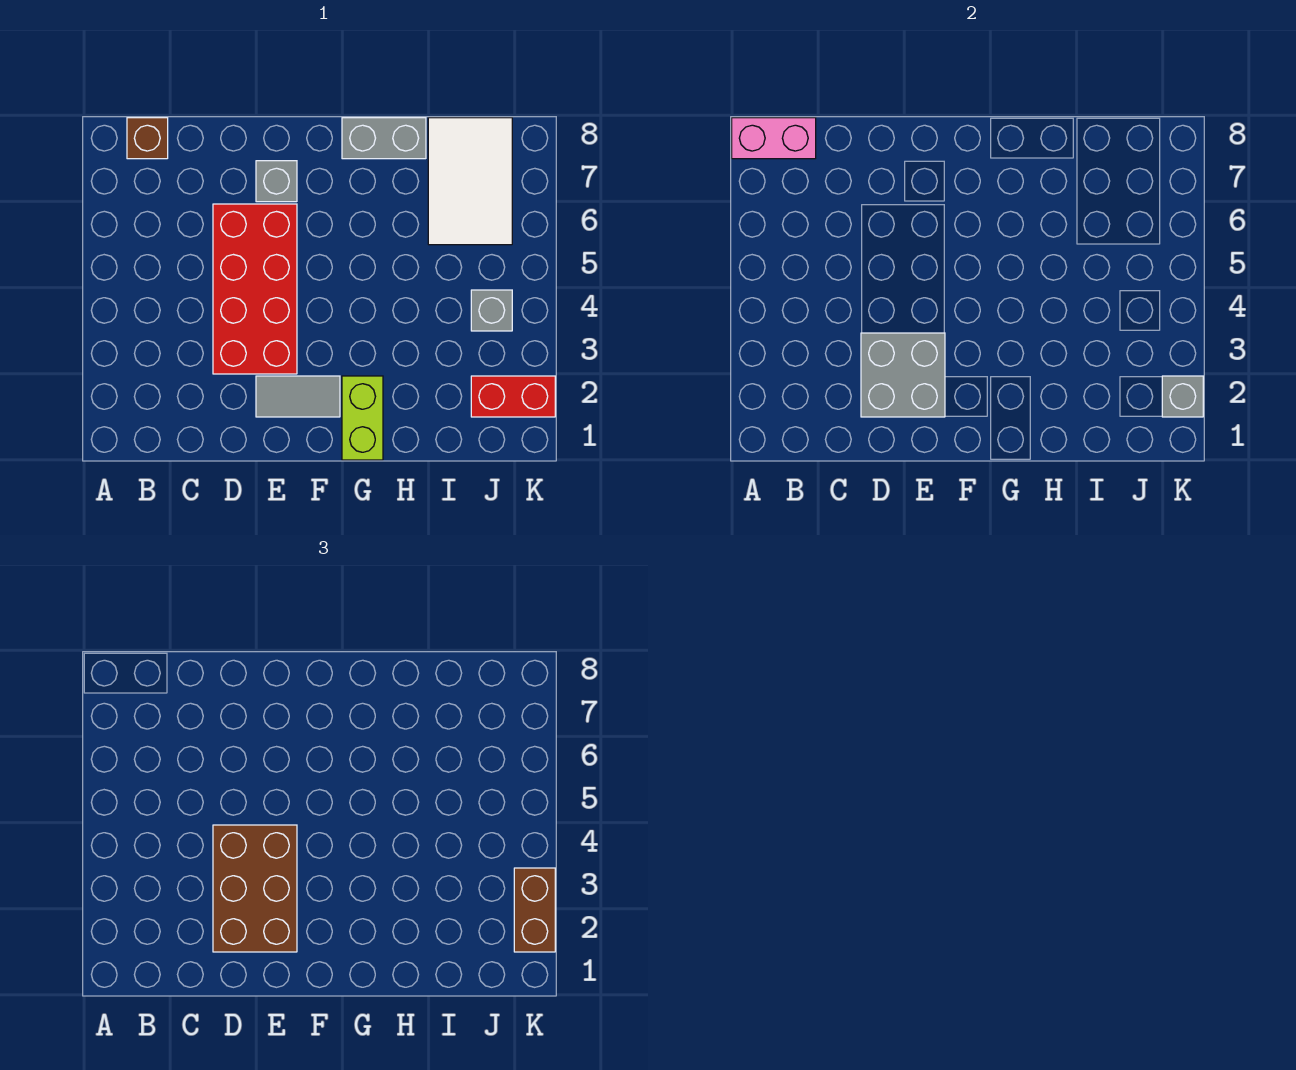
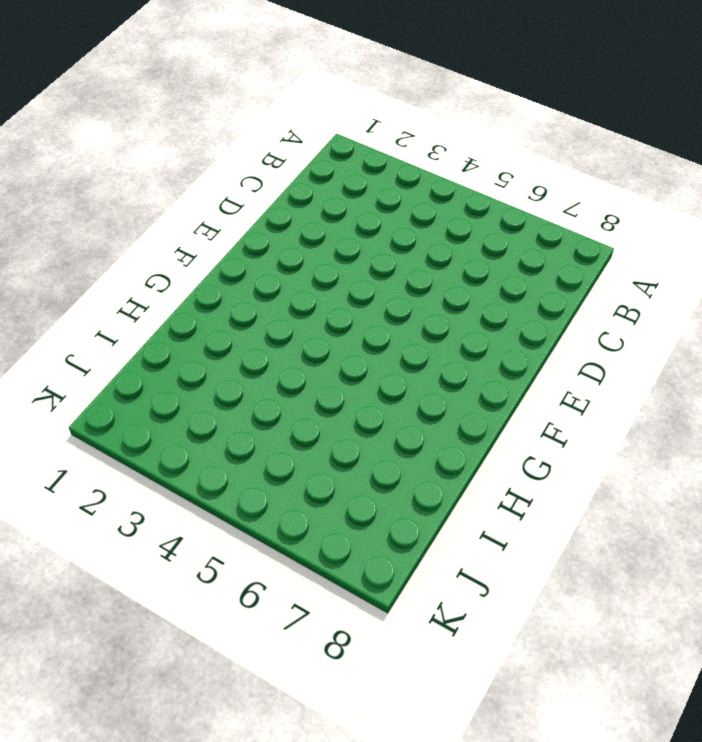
none -> brown brick B8 level 1
none -> red brick D3:E6 level 1
none -> grey tile E2:F2 level 1

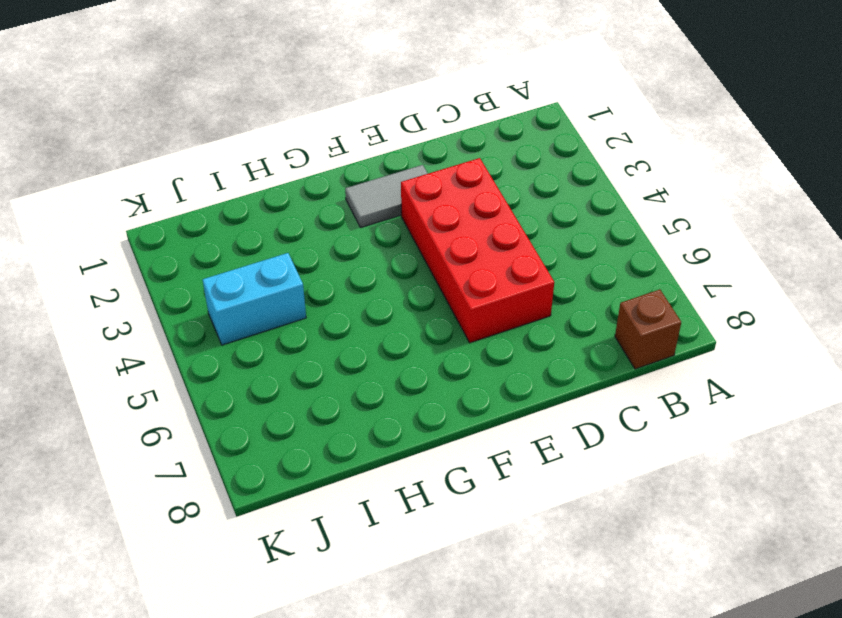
cyan brick I4:J4 level 1 -> grey brick J4 level 1
none -> grey brick E7 level 1
none -> lime brick G1:G2 level 1
none -> grey brick G8:H8 level 1

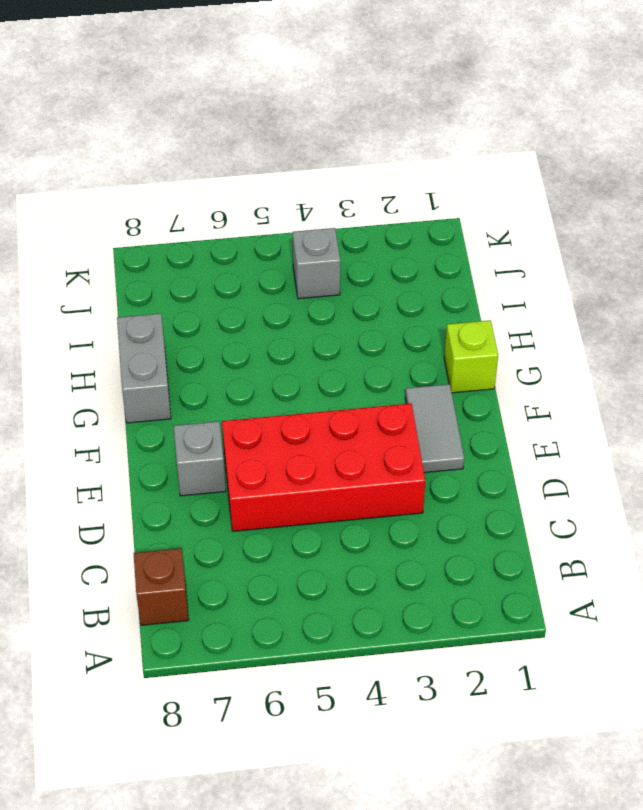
lime brick G1 level 1 -> lime brick G1:G2 level 1
none -> white tile I6:J8 level 1
none -> red brick J2:K2 level 1
none -> pink brick A8:B8 level 2

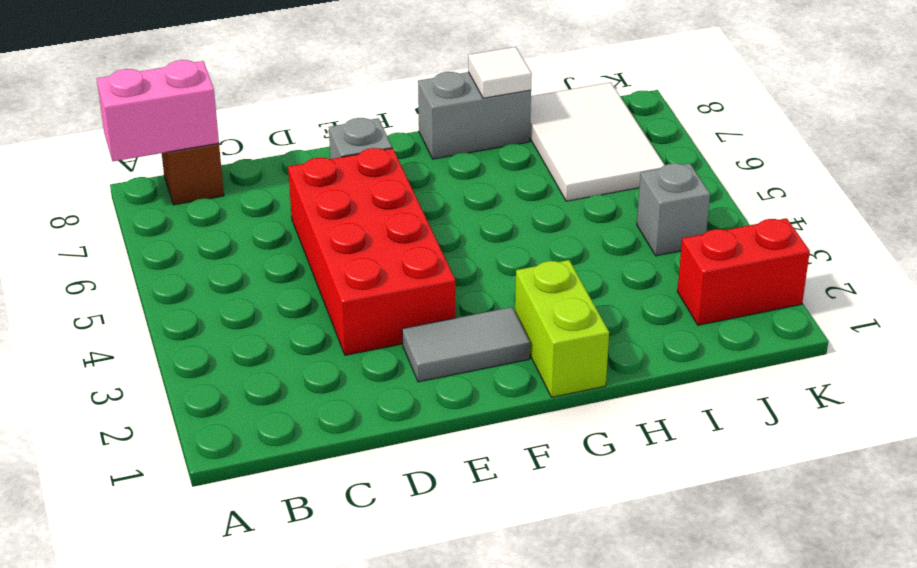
white tile H8 level 2 -> none
none -> grey brick D2:E3 level 2
none -> grey brick K2 level 2
none -> brown brick D2:E4 level 3

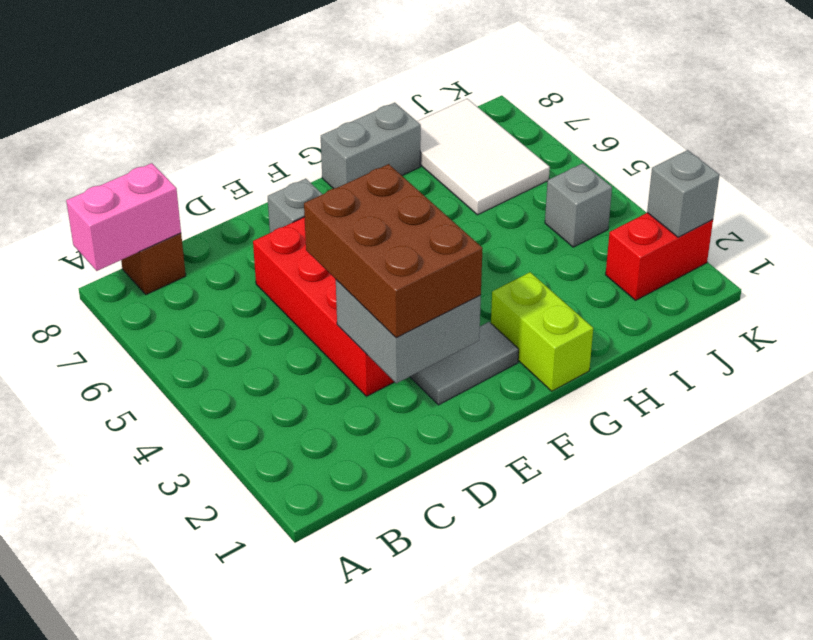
none -> brown brick K2:K3 level 3

